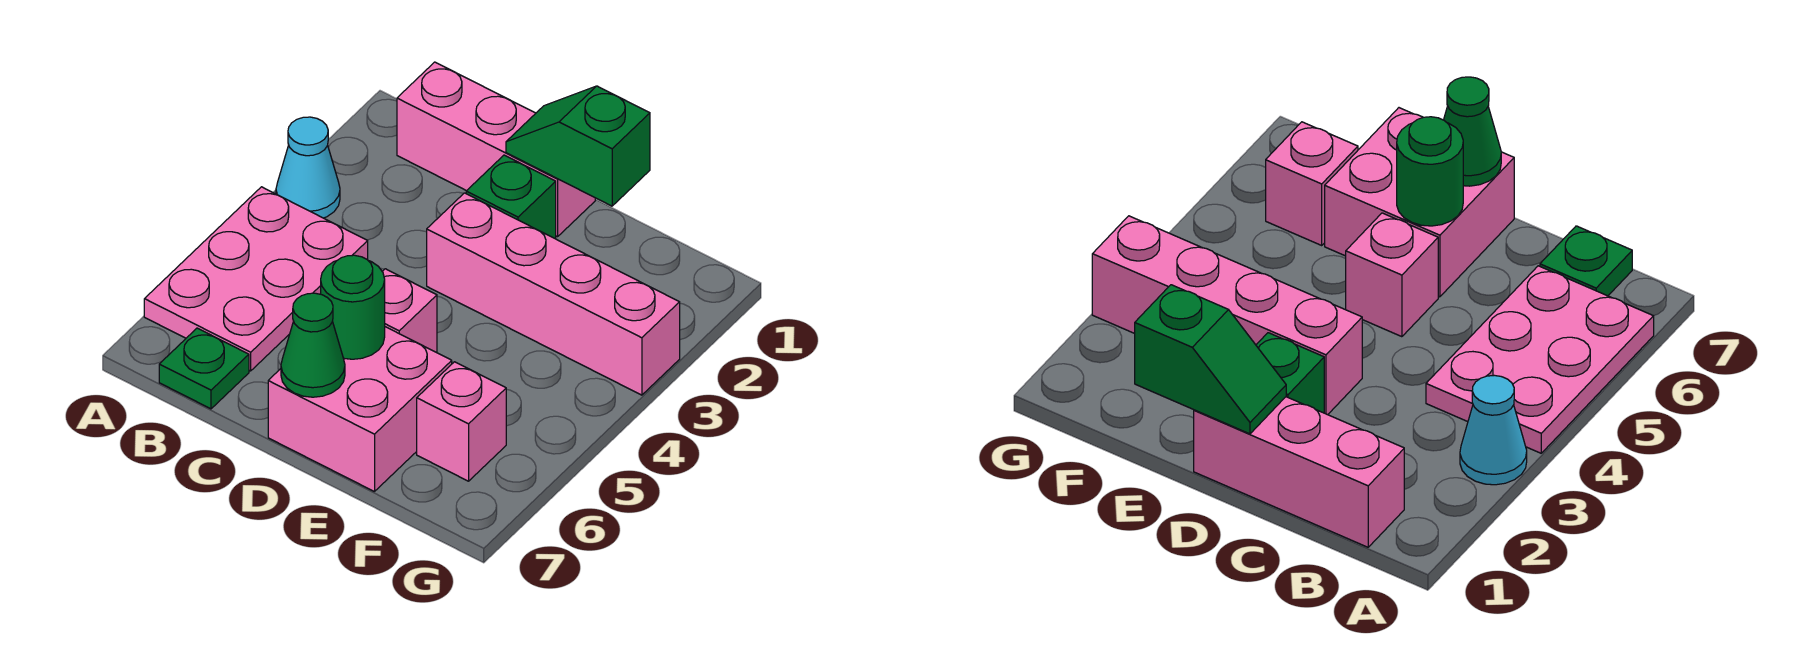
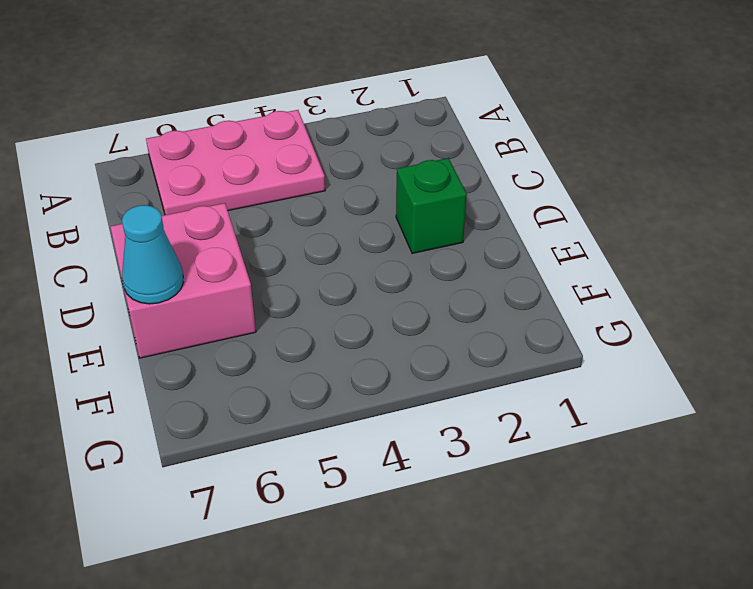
cyan cone E7 level 2 -> cyan cone A3 level 1
none -> pink brick B1:D1 level 1
none -> green plate B7 level 1
none -> pink brick D3:G3 level 1

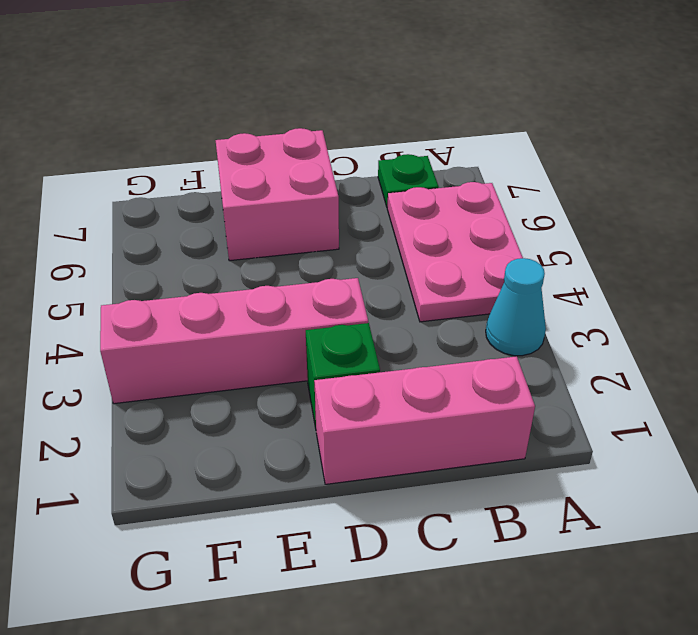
none -> pink brick D5 level 1
none -> pink brick F6 level 1
none -> green slope D1:E1 level 2 top E

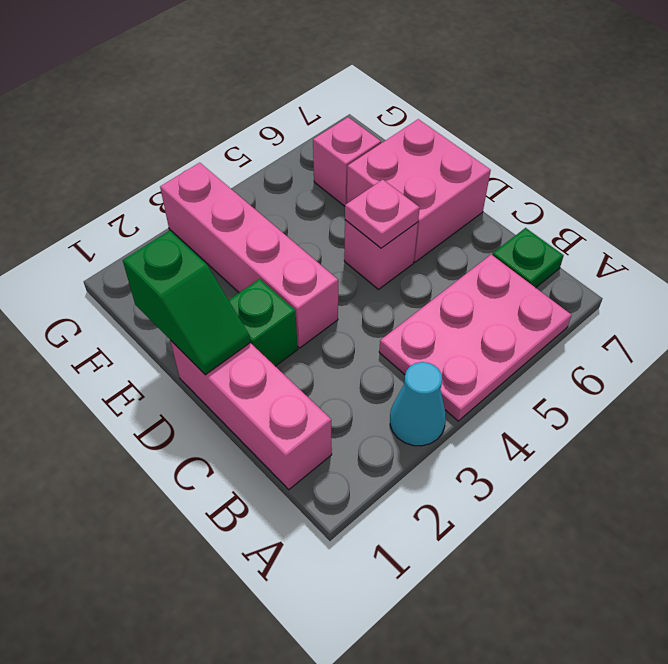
pink plate D5 level 2 -> none
none -> green round brick D6 level 2
none -> green cone D7 level 2

